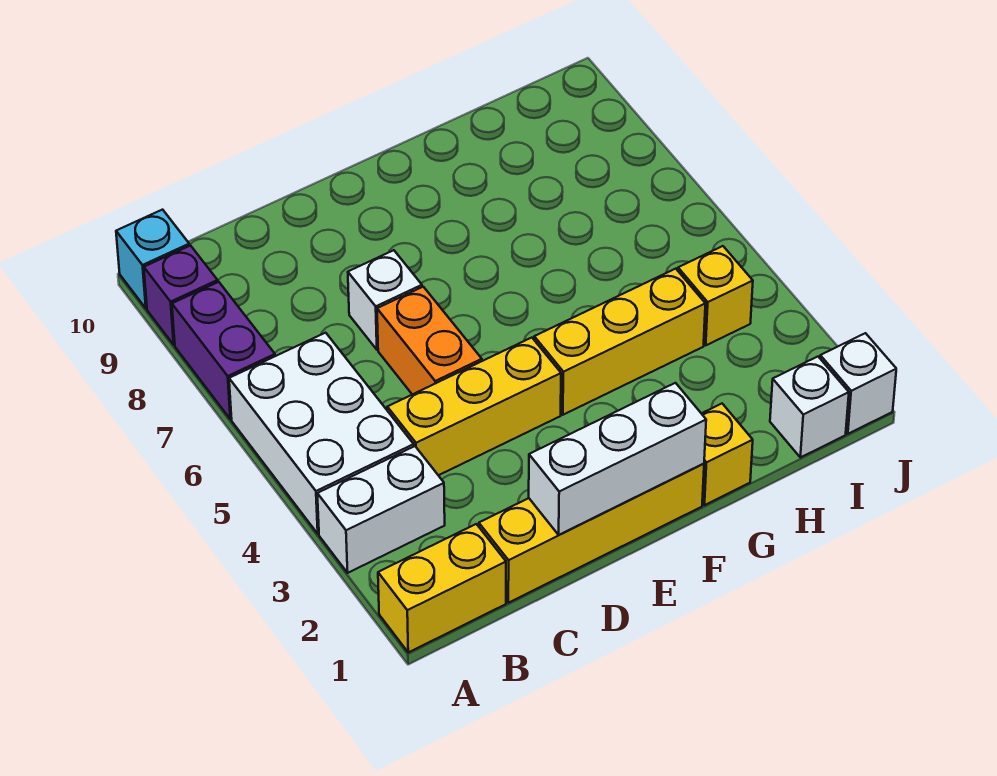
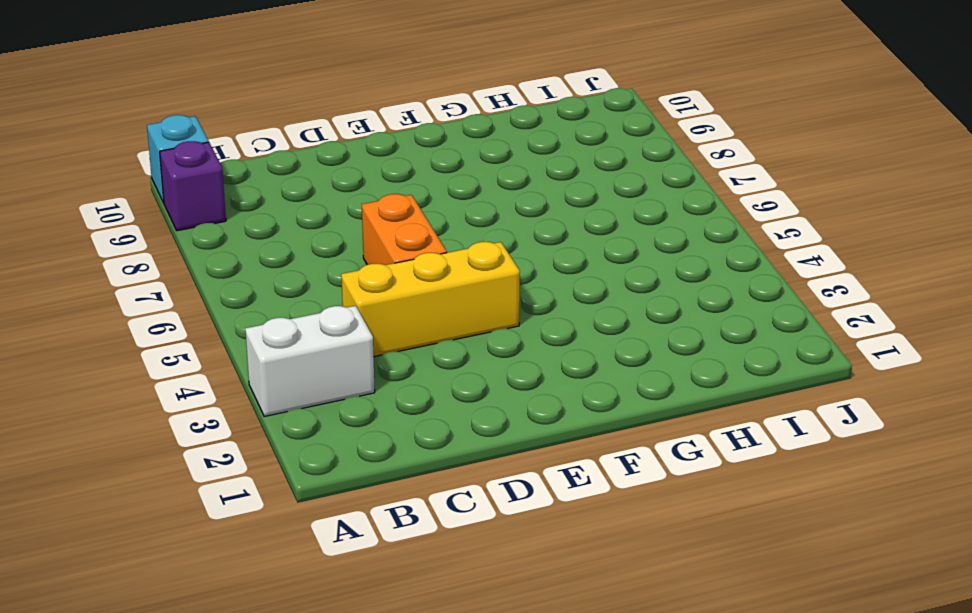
none -> yellow brick A1:B1 level 1
none -> white brick A4:B6 level 1
none -> purple brick A7:A8 level 1

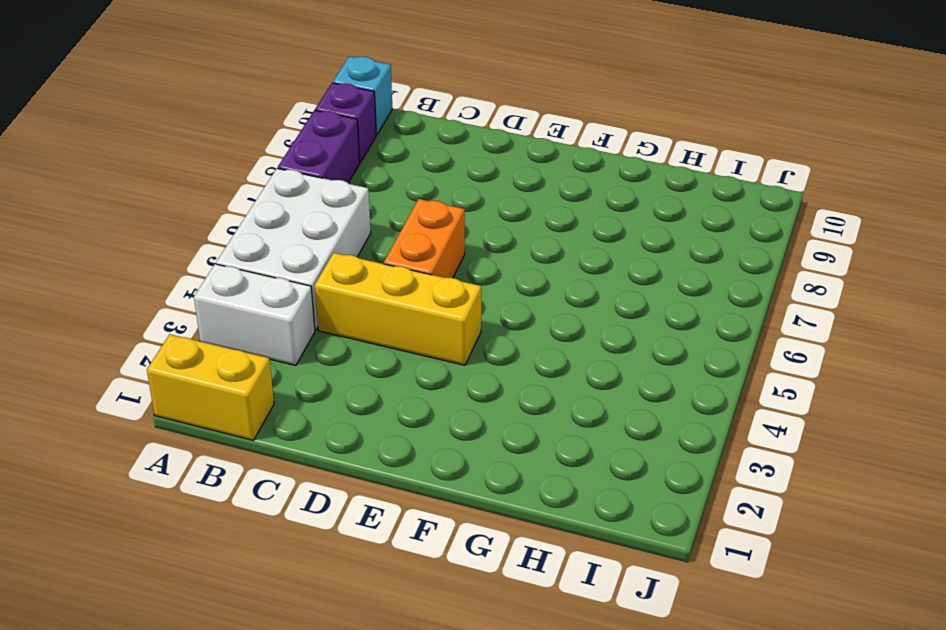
none -> yellow brick C1:F1 level 1
none -> white brick D7 level 1
none -> yellow brick F4:H4 level 1

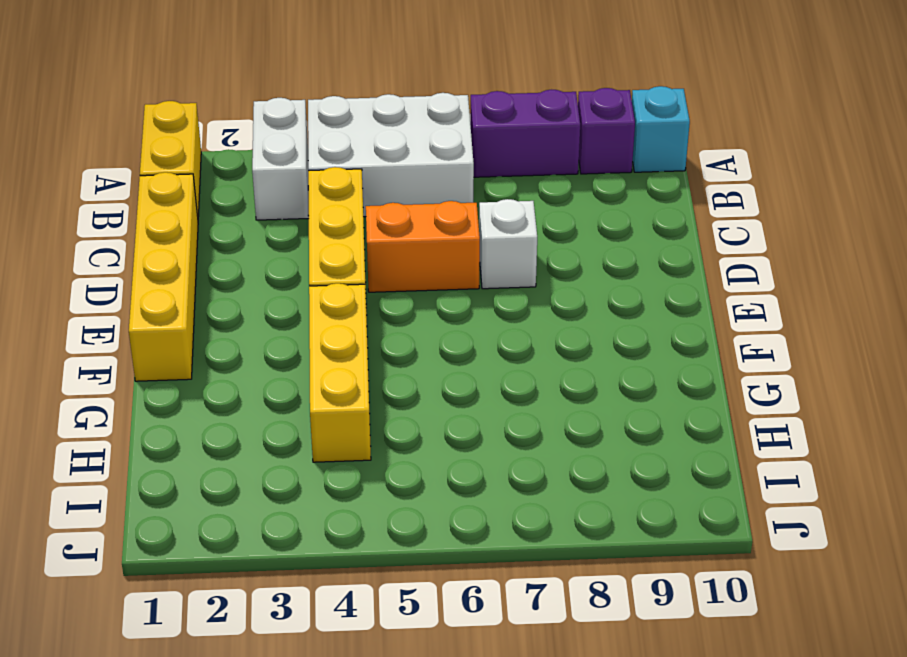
none -> yellow brick G1 level 1
none -> white brick I1 level 1
none -> yellow brick I4 level 1

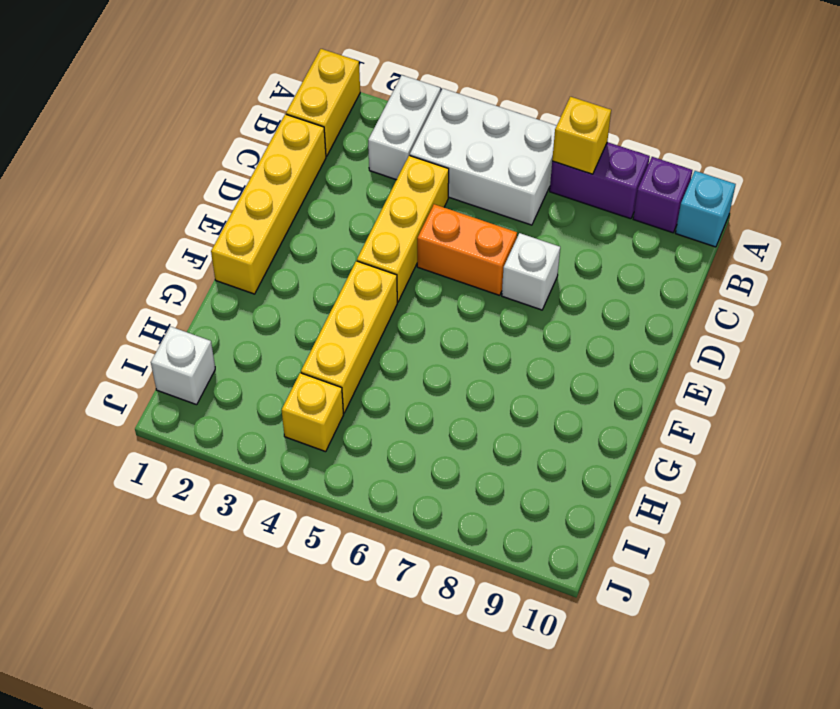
yellow brick A7 level 2 -> yellow brick G1 level 1
none -> white brick J1 level 1
none -> white brick D1:F1 level 2

